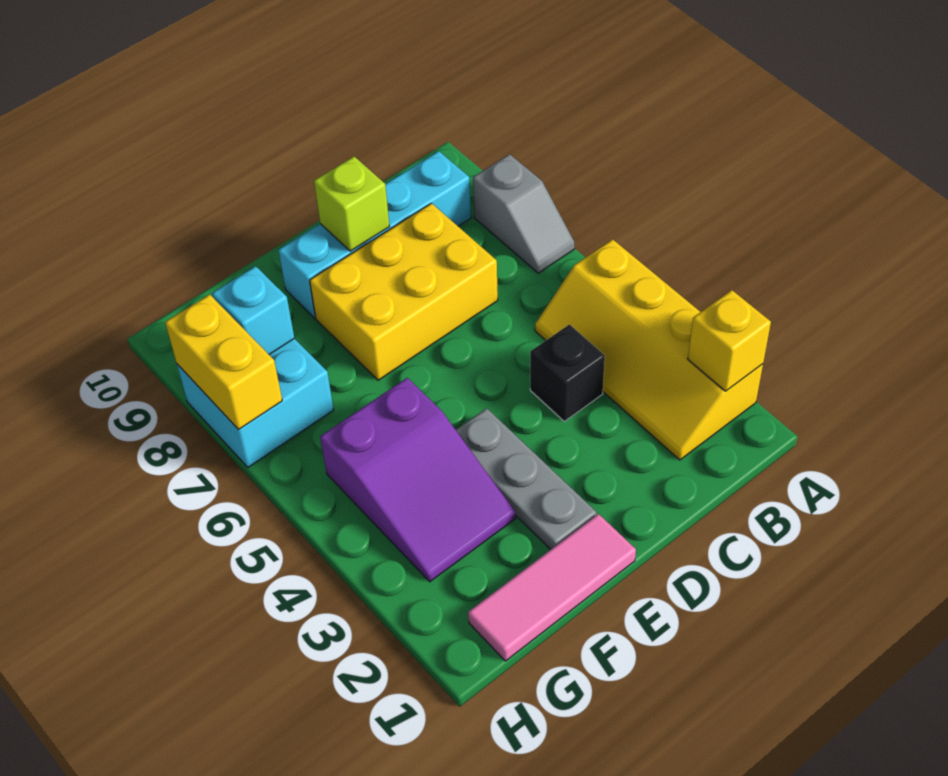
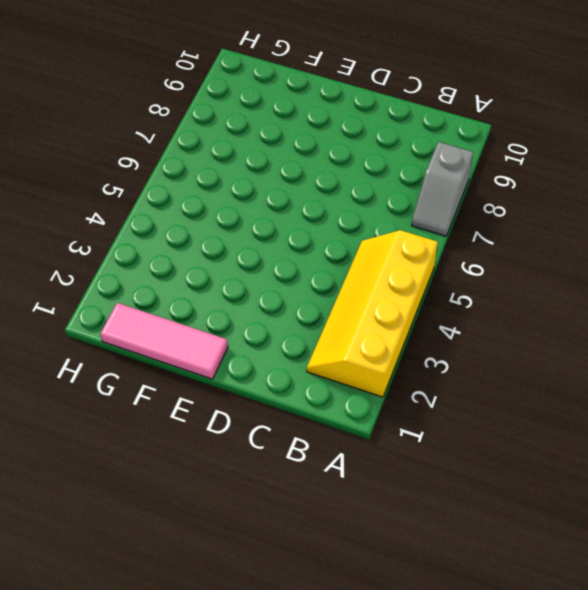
none -> cyan brick B9:E9 level 1
none -> black brick C4 level 1
none -> yellow brick C7:E8 level 1

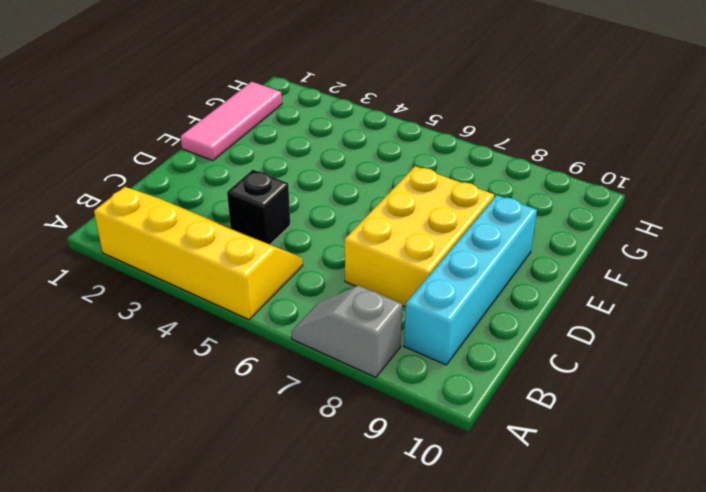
none -> grey plate E2:E4 level 1
none -> purple slope F3:G5 level 1 top 5
none -> cyan brick G7:H8 level 1

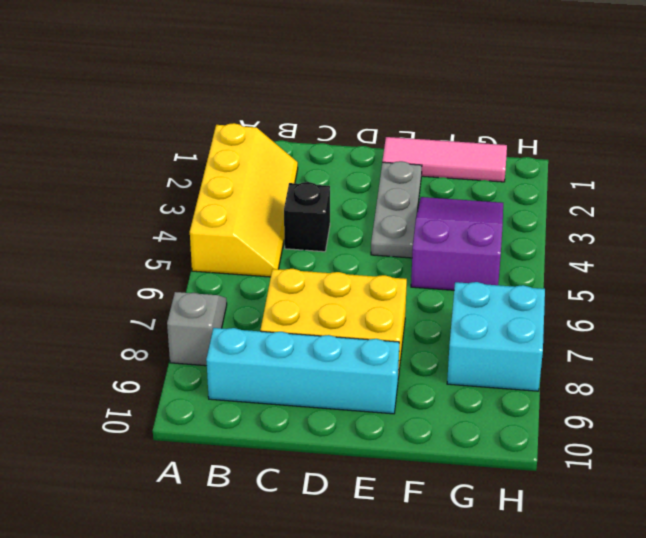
none -> yellow brick A2 level 2
none -> lime brick D9 level 2
none -> cyan brick G8 level 2

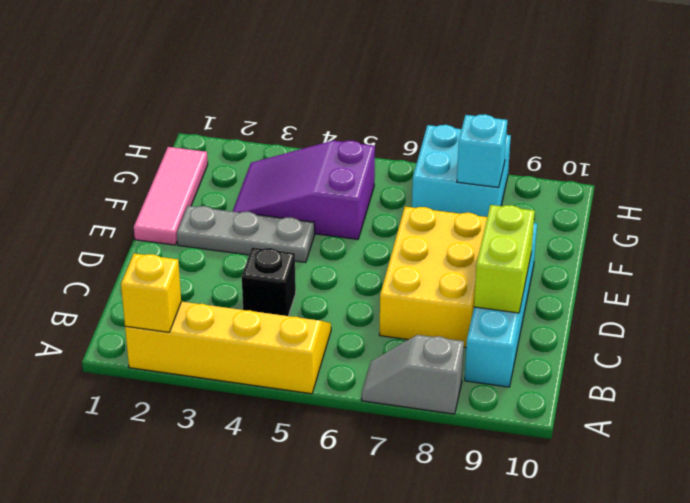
lime brick C9:D9 level 2 -> lime brick D9 level 2
none -> yellow brick H7:H8 level 2

